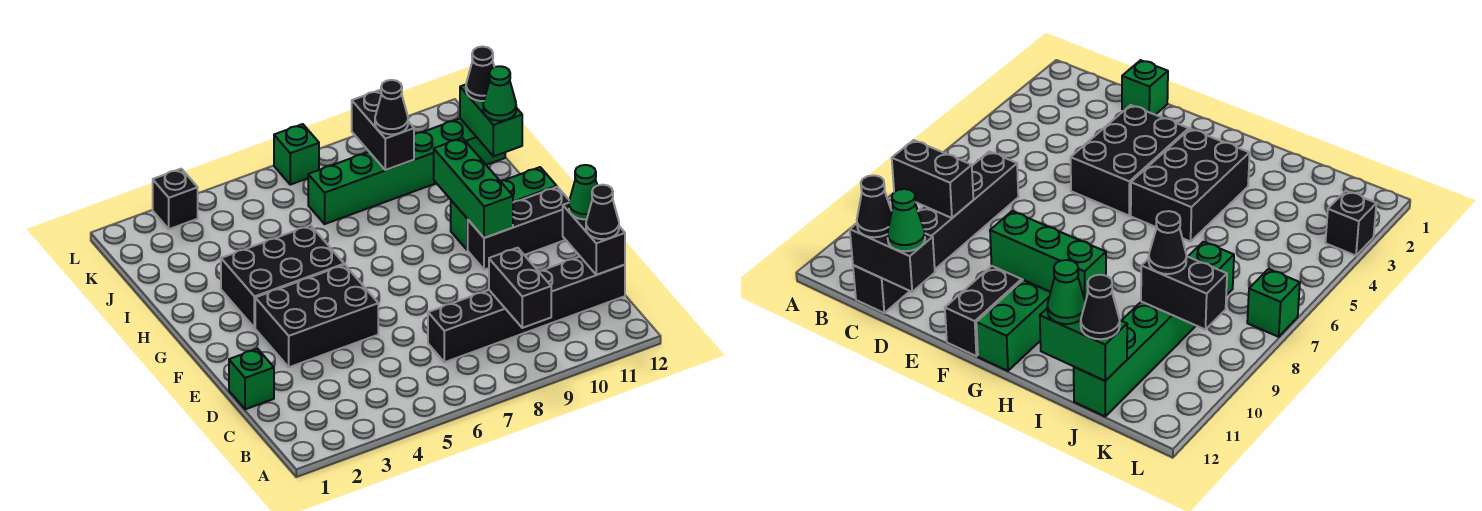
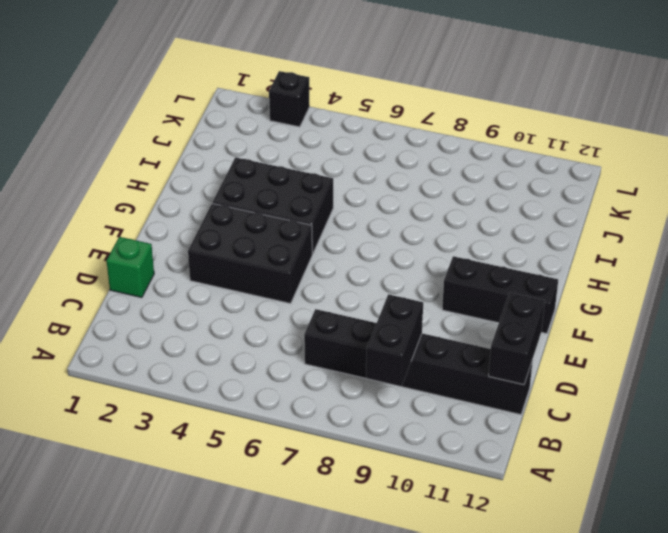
none -> green brick G10:G12 level 1
none -> green brick J7:J12 level 1
none -> green brick L7 level 1

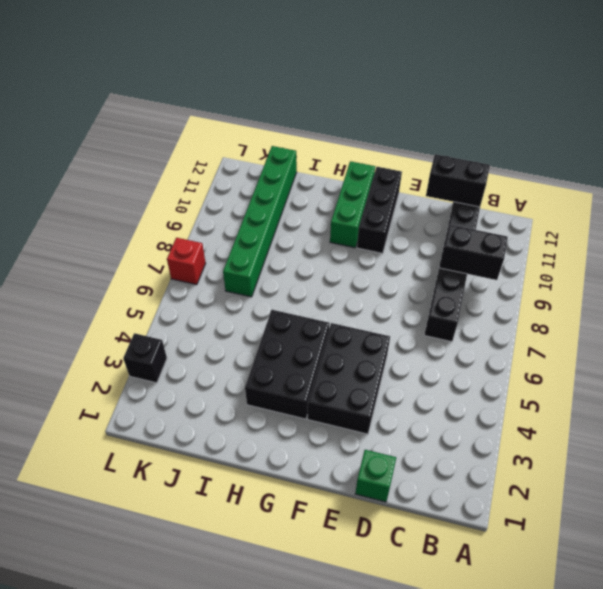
red brick L7 level 1 -> green brick L7 level 1
none -> green brick F10:H10 level 2
none -> green brick I12:J12 level 2
none -> black brick J9:K9 level 2

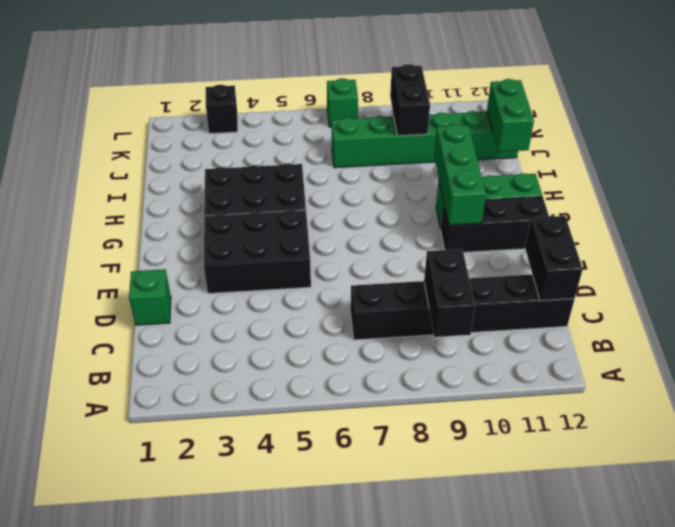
none -> black cone C12 level 3
none -> green cone D12 level 3
none -> green cone I12 level 3

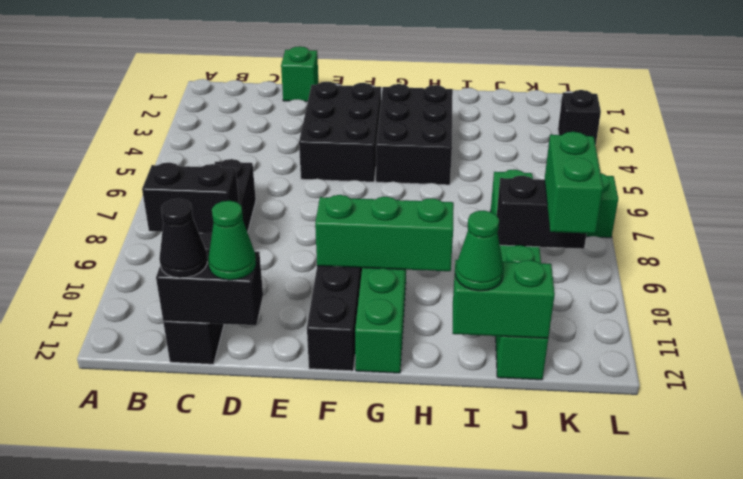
green brick K9:K10 level 3 -> none
none -> black cone J9 level 3
none -> black cone J12 level 3

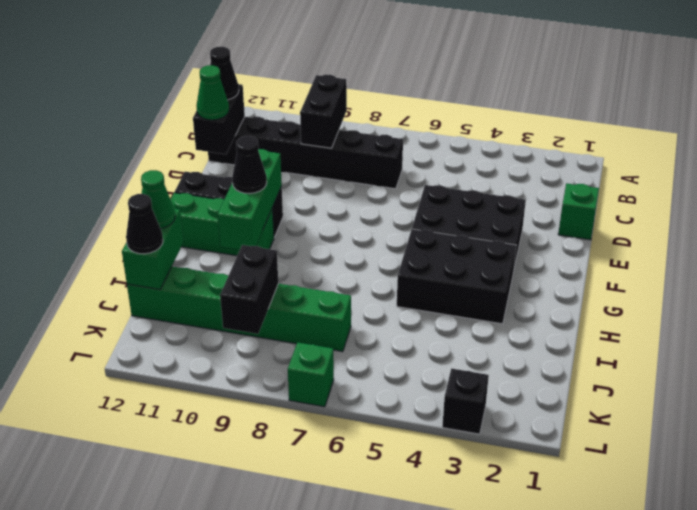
black cone G10 level 3 -> black cone J9 level 3

